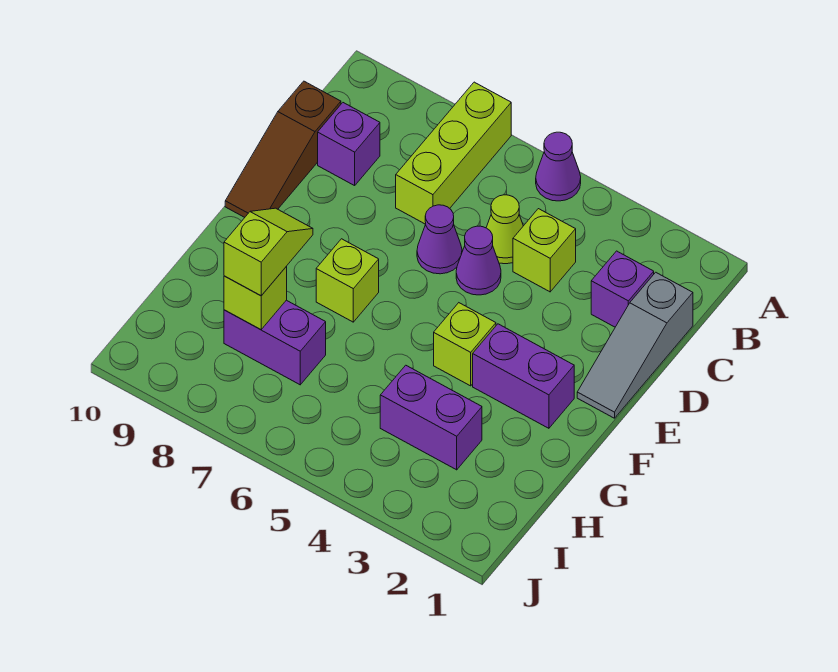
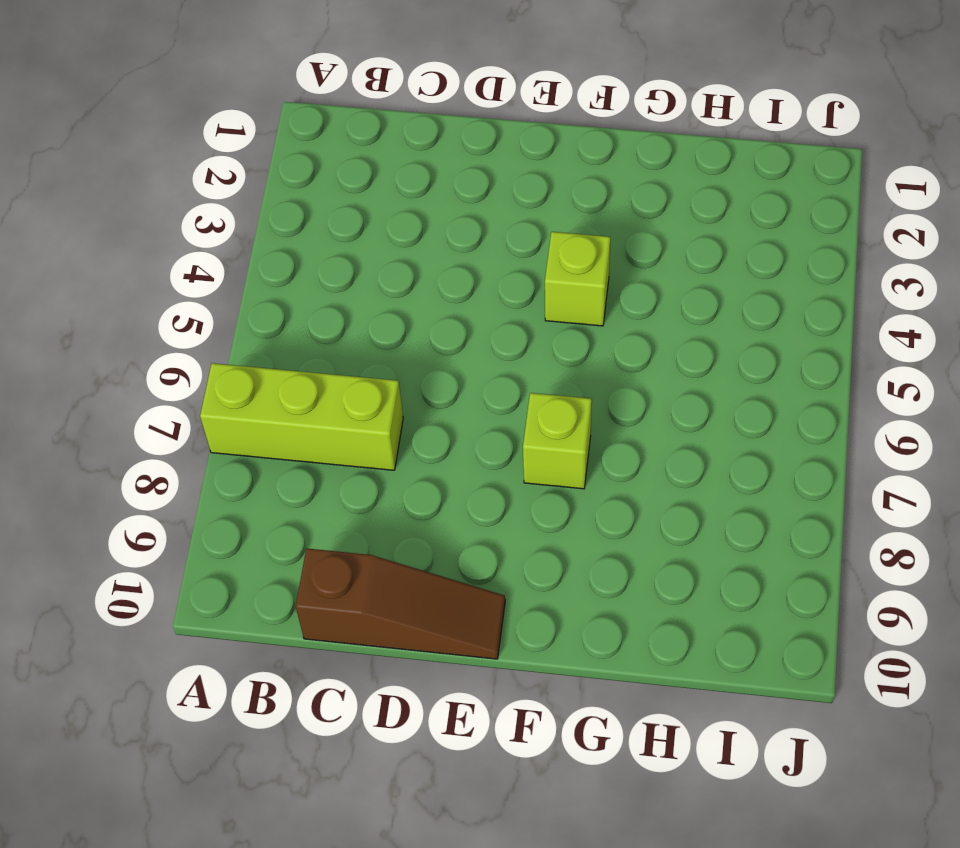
none -> purple cone A5 level 1
none -> grey slope C1:E1 level 1 top C
none -> purple brick C2 level 1

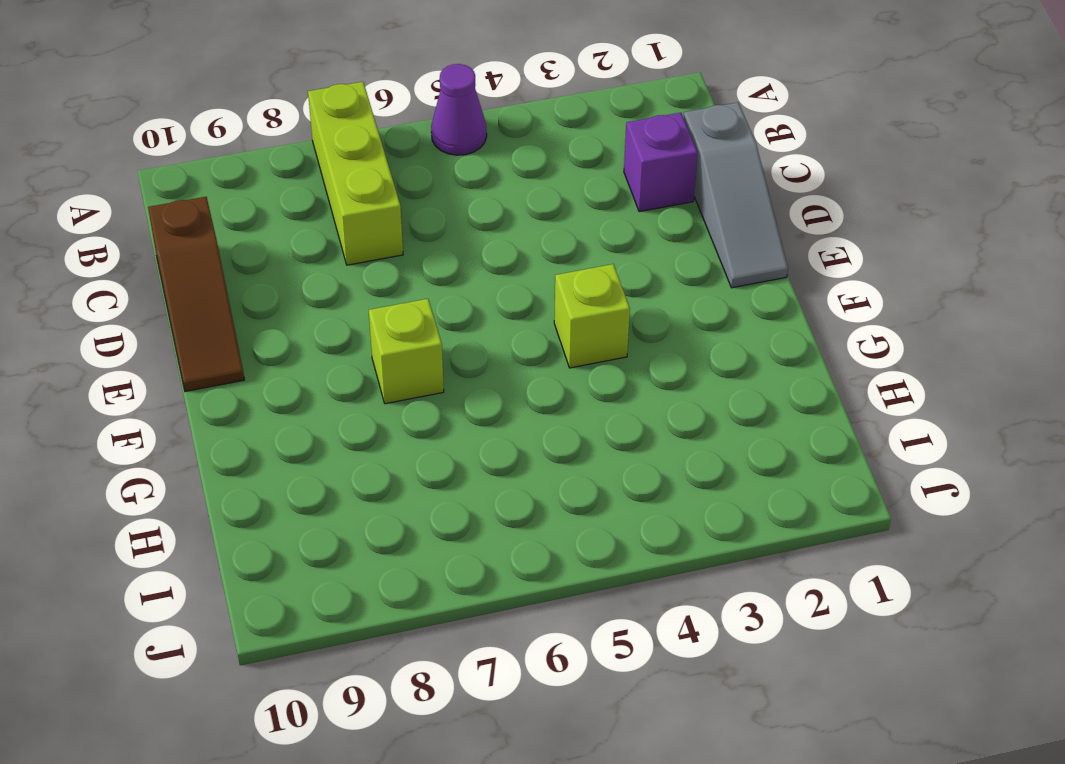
none -> lime brick C4 level 1
none -> lime cone C5 level 1
none -> purple brick C9 level 1

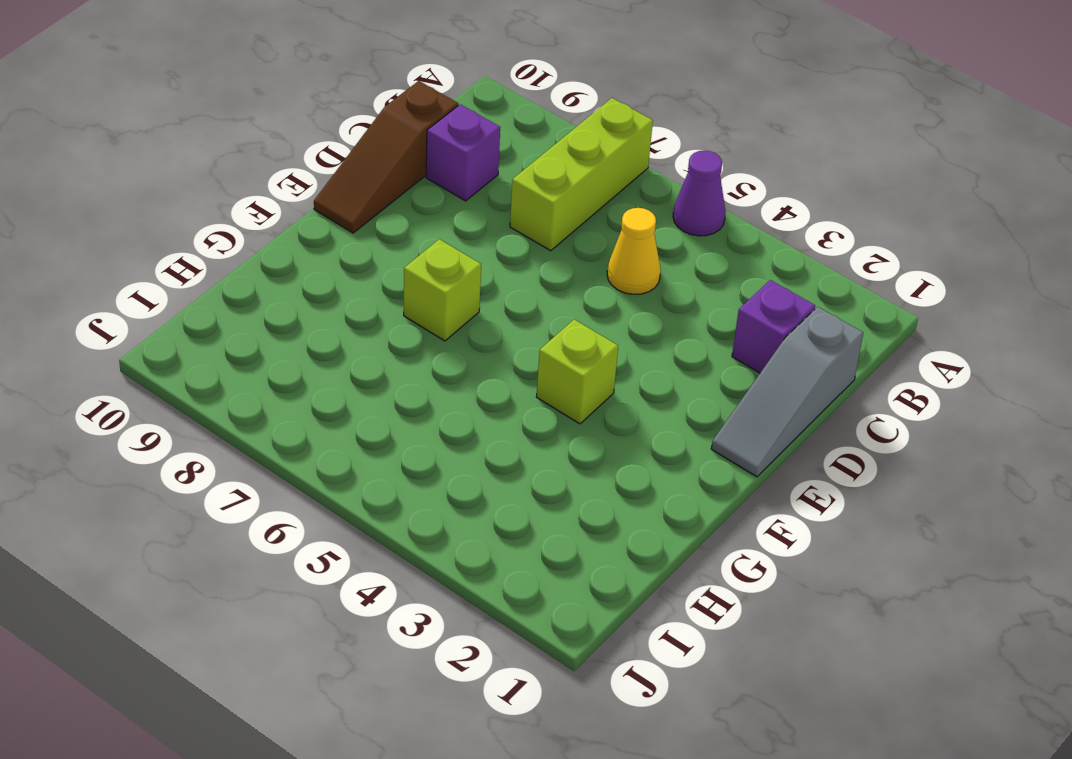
yellow cone C5 level 1 -> lime cone C5 level 1
none -> lime brick C4 level 1
none -> purple cone D5 level 1
none -> purple cone D6 level 1

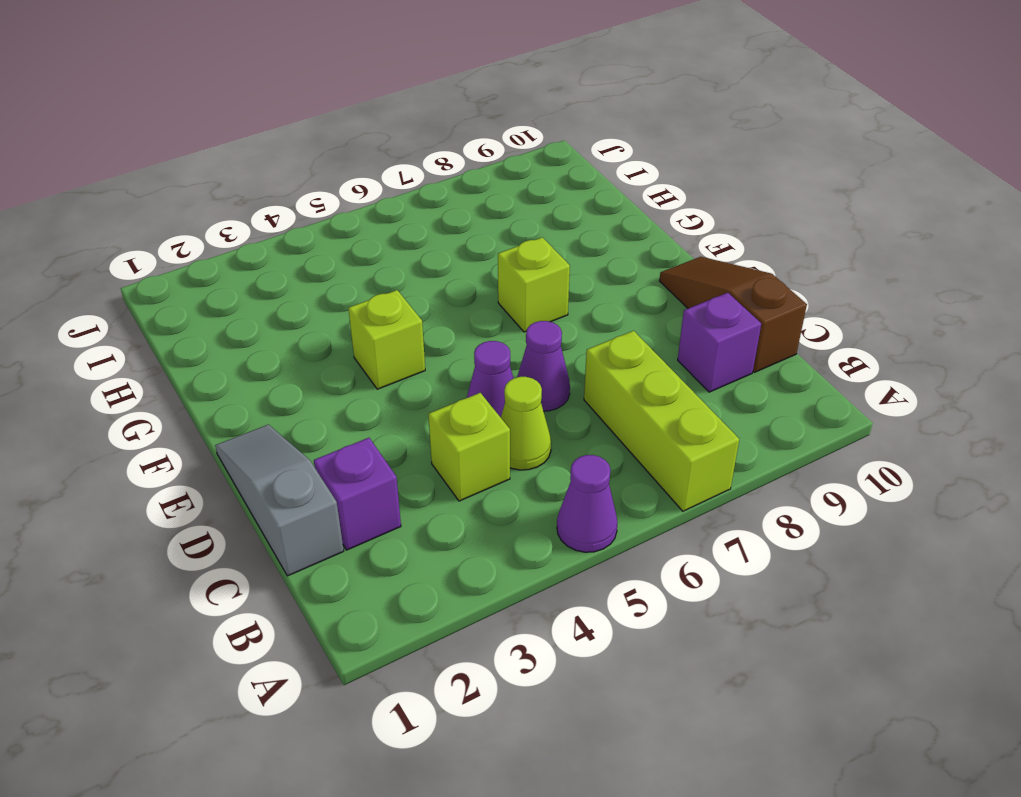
none -> purple brick F2:F3 level 1
none -> purple brick H3:H4 level 1
none -> purple brick H7:H8 level 1

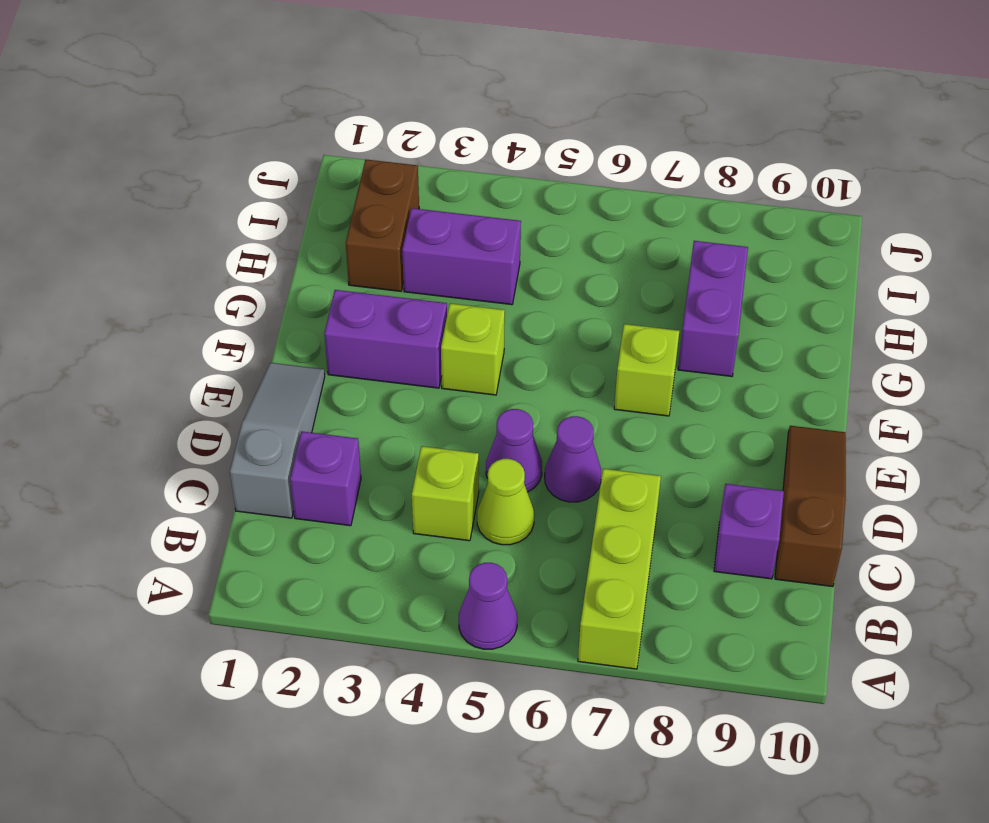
purple brick G8:H8 level 1 -> purple brick H7:H8 level 1
brown brick H2:I2 level 1 -> none
none -> lime brick H8 level 2
none -> lime slope G8:H8 level 3 top H

